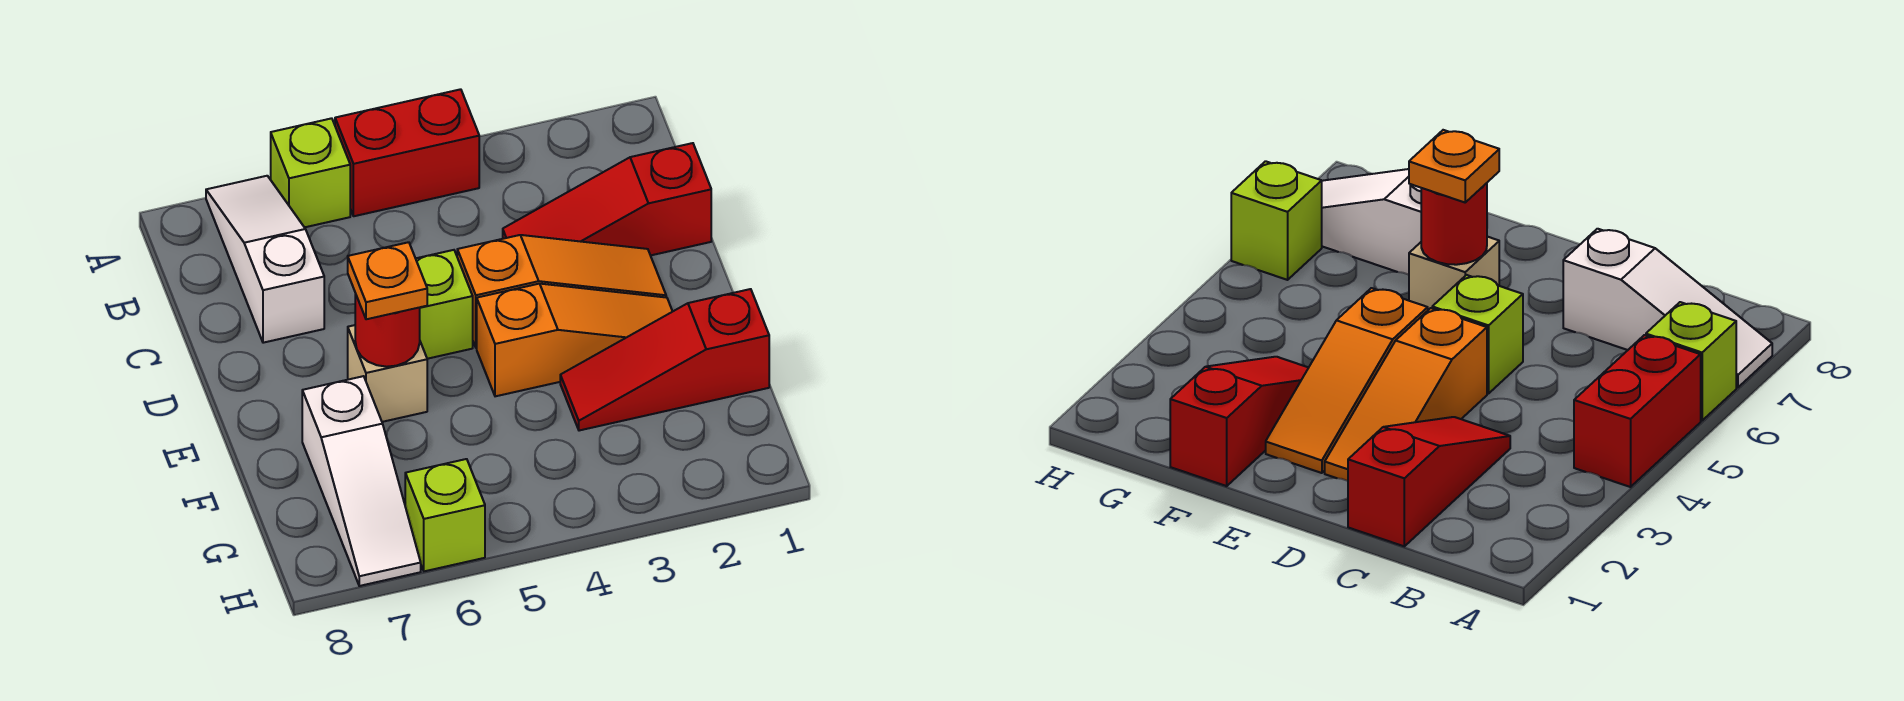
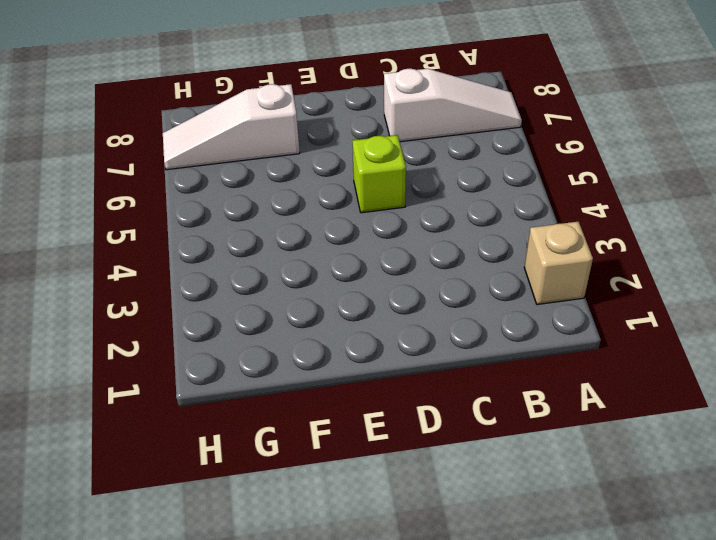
tan brick A2 level 1 -> tan brick E6 level 1
none -> red brick A4:A5 level 1
none -> lime brick A6 level 1
none -> red slope C1:C3 level 1 top 1

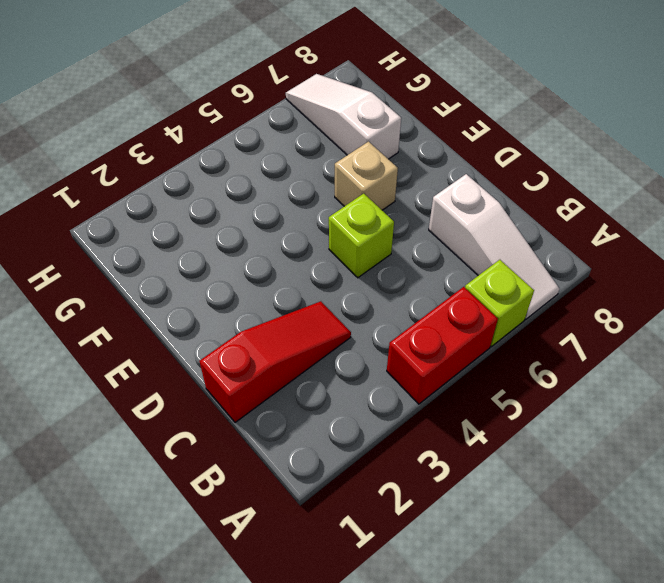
none -> orange slope D2:D4 level 1 top 4
none -> orange slope E2:E4 level 1 top 4
none -> red slope F1:F3 level 1 top 1

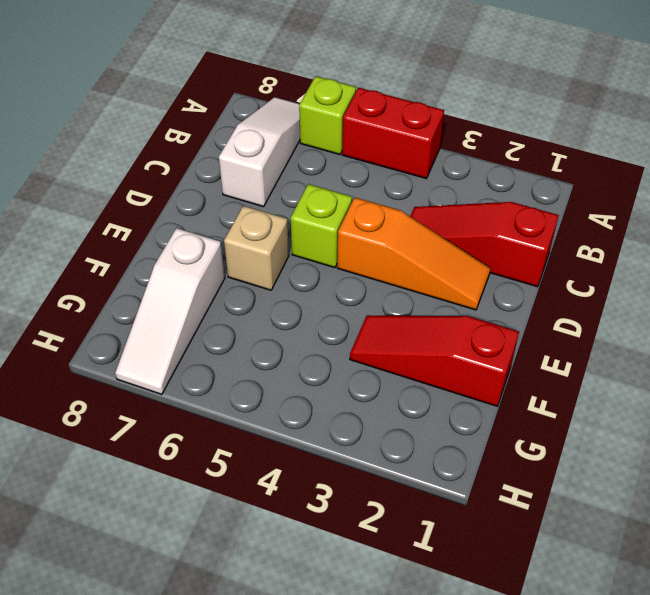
none -> orange slope E2:E4 level 1 top 4
none -> lime brick H6 level 1
none -> red round brick E6 level 2

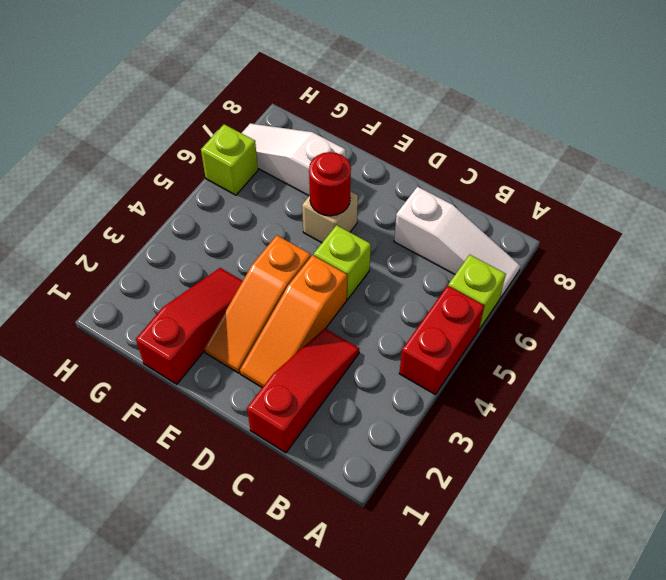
none -> orange plate E6 level 3

